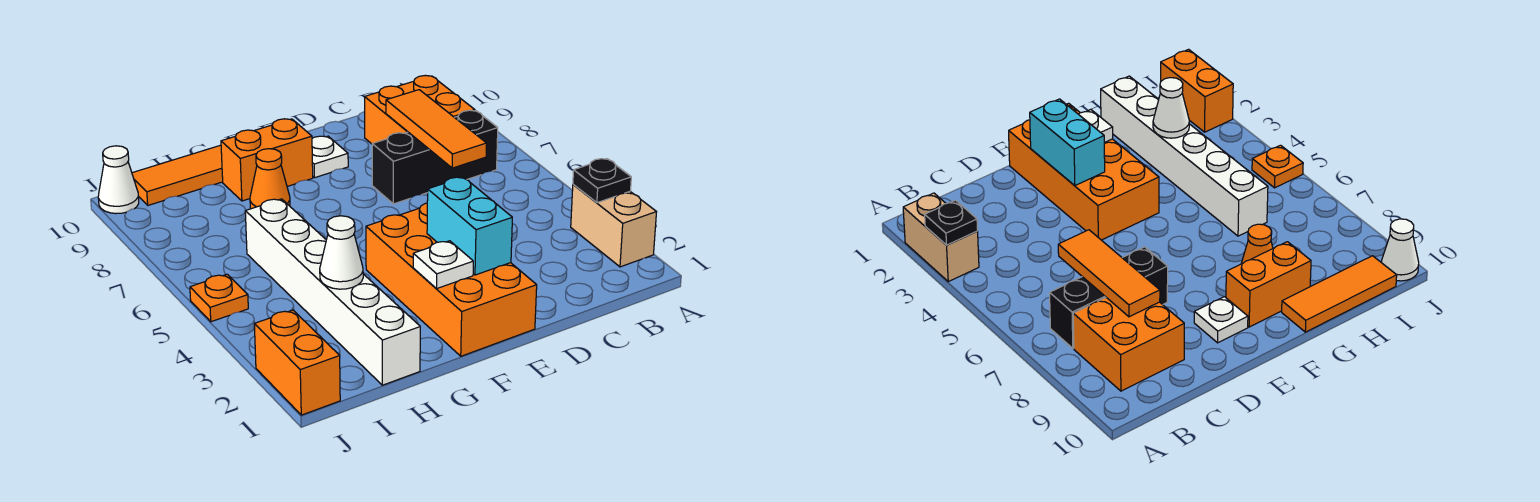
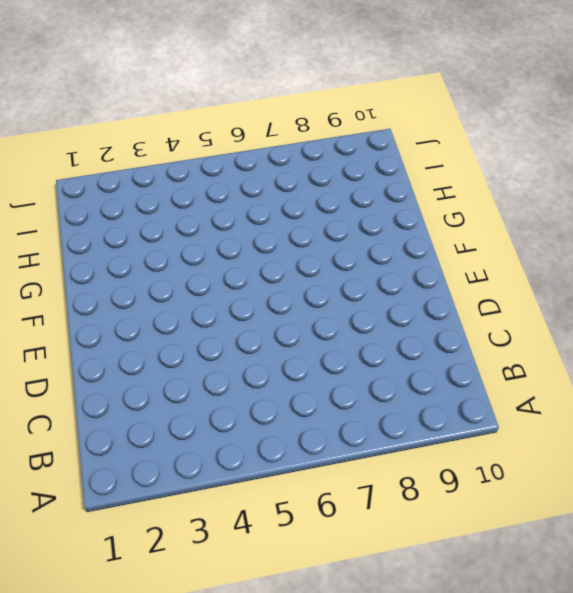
none -> tan brick A2:A3 level 1
none -> black brick B7:D7 level 1
none -> orange brick B8:C9 level 1

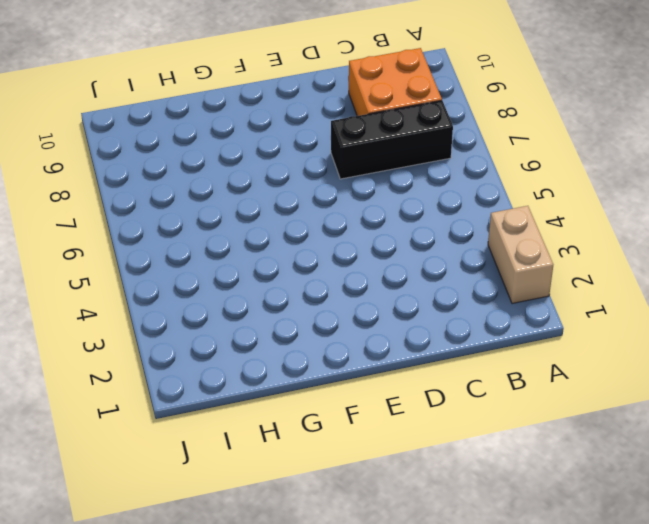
none -> orange brick E1:F4 level 1
none -> white plate E9 level 1
none -> orange brick F9:G9 level 1

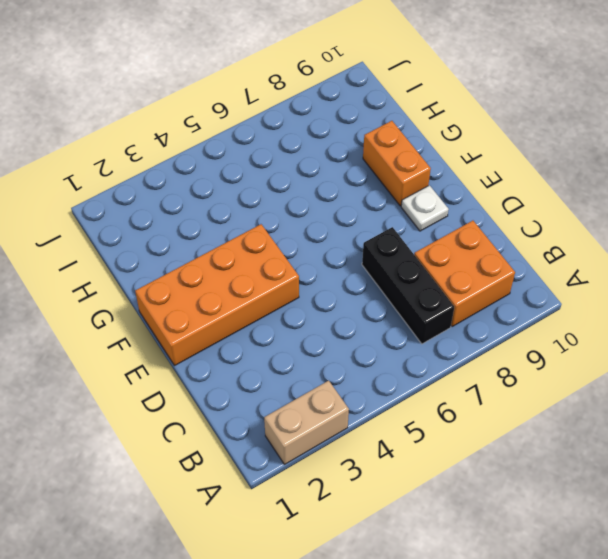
none -> orange cone G8 level 1
none -> orange tile G10:I10 level 1
none -> white brick H1:H6 level 1

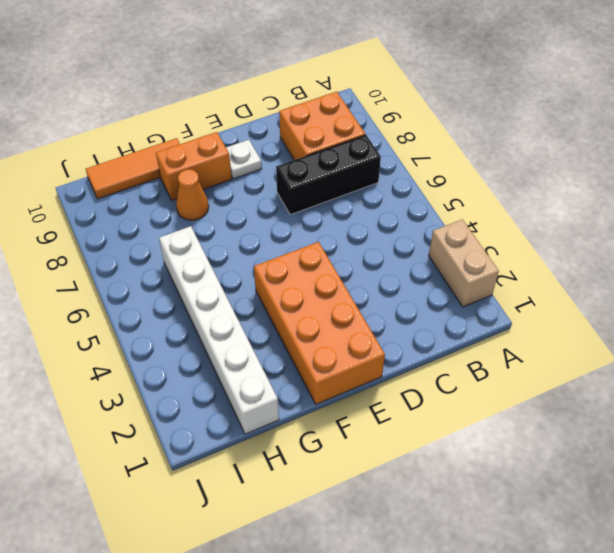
none -> orange brick J1:J2 level 1
none -> orange plate J5 level 1
none -> white cone J10 level 1

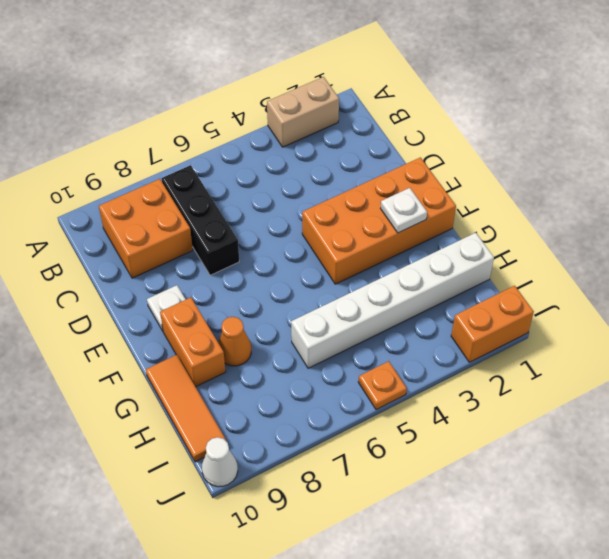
none -> black plate A3 level 2
none -> orange tile C6:C8 level 2
none -> cyan brick E2:E3 level 2

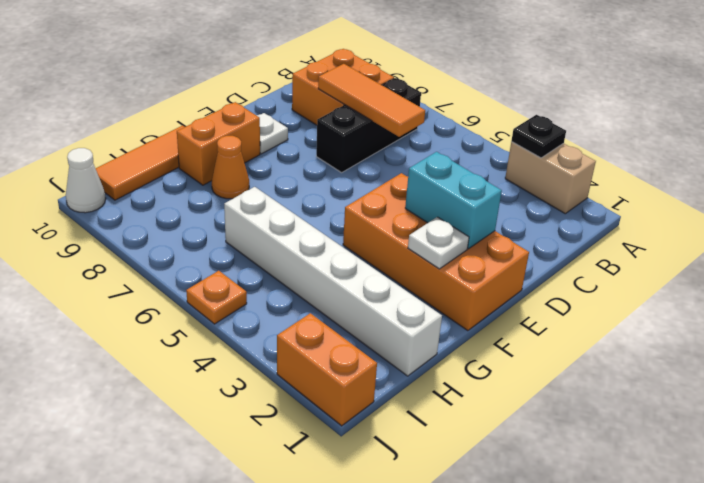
none -> white cone H3 level 2

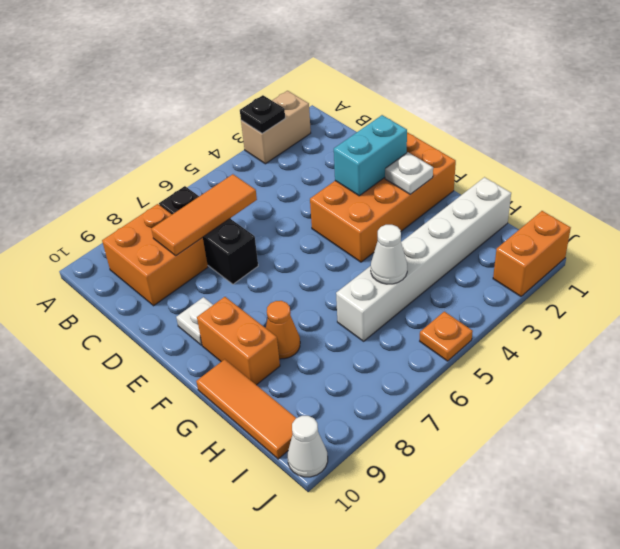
white cone H5 level 2 -> white cone H3 level 2

